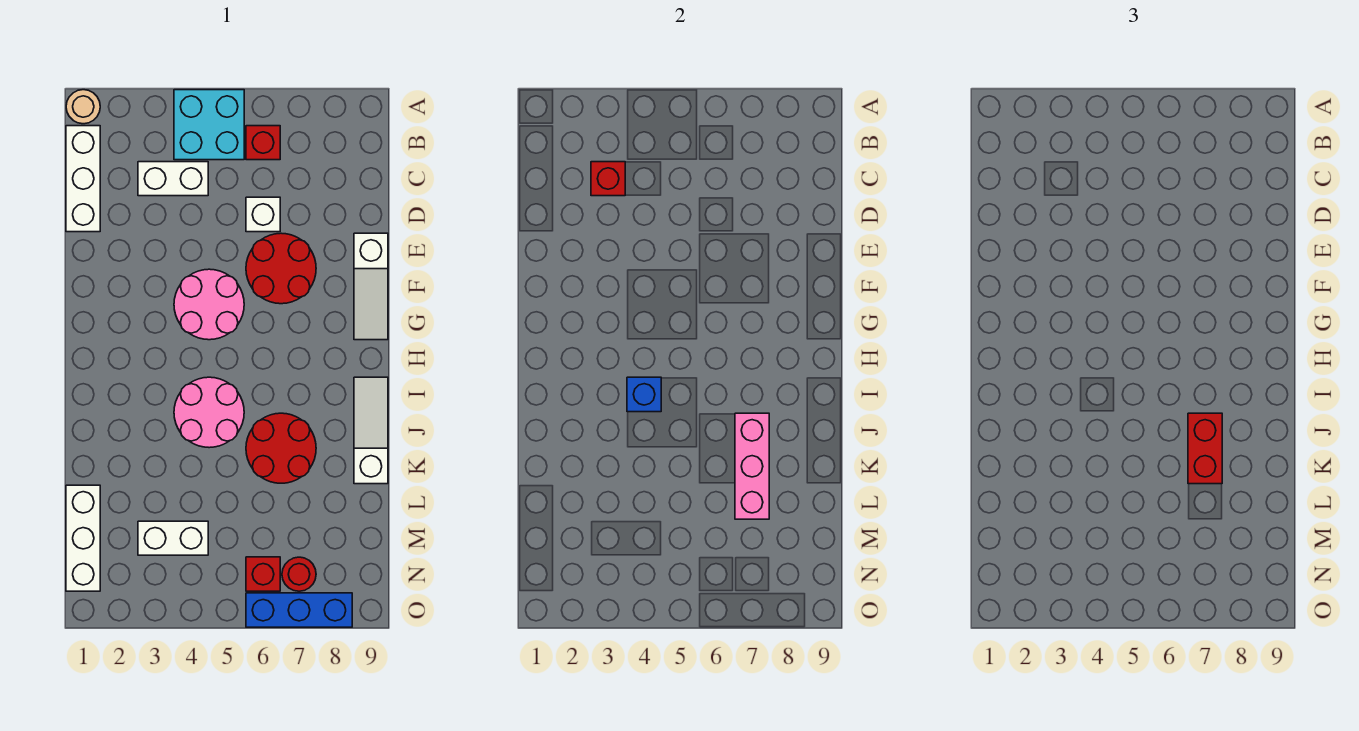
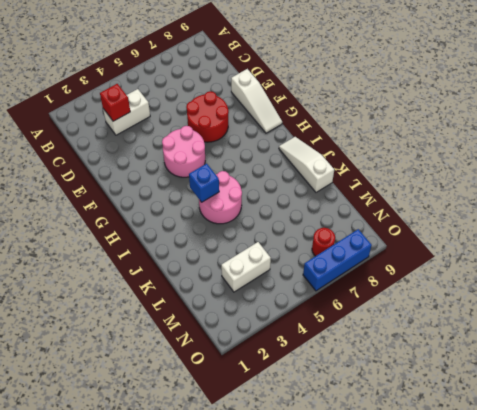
none -> tan round brick A1 level 1
none -> cyan brick A4:B5 level 1
none -> white brick B1:D1 level 1

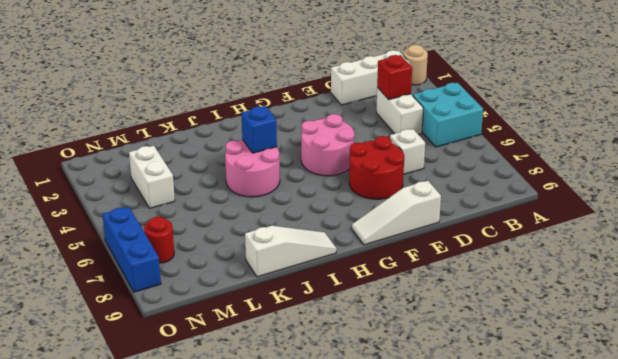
none -> red brick B6 level 1
none -> red round brick J6:K7 level 1
none -> white brick L1:N1 level 1

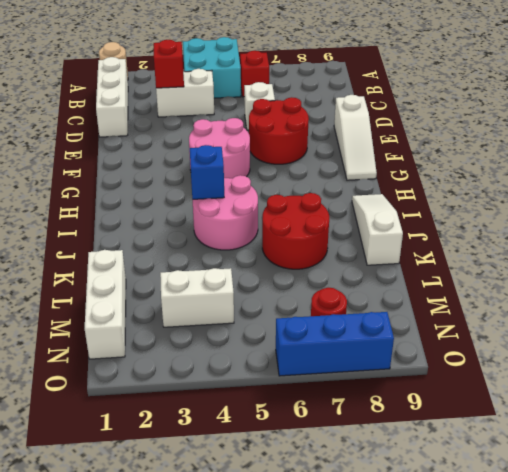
none -> red brick N6 level 1
none -> pink brick J7:L7 level 2
none -> red brick J7:K7 level 3

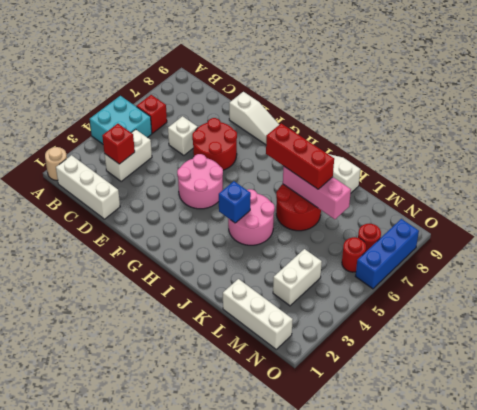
red brick I7:K7 level 3 -> red brick J7:K7 level 3
red round brick N6 level 1 -> red brick N6 level 1

